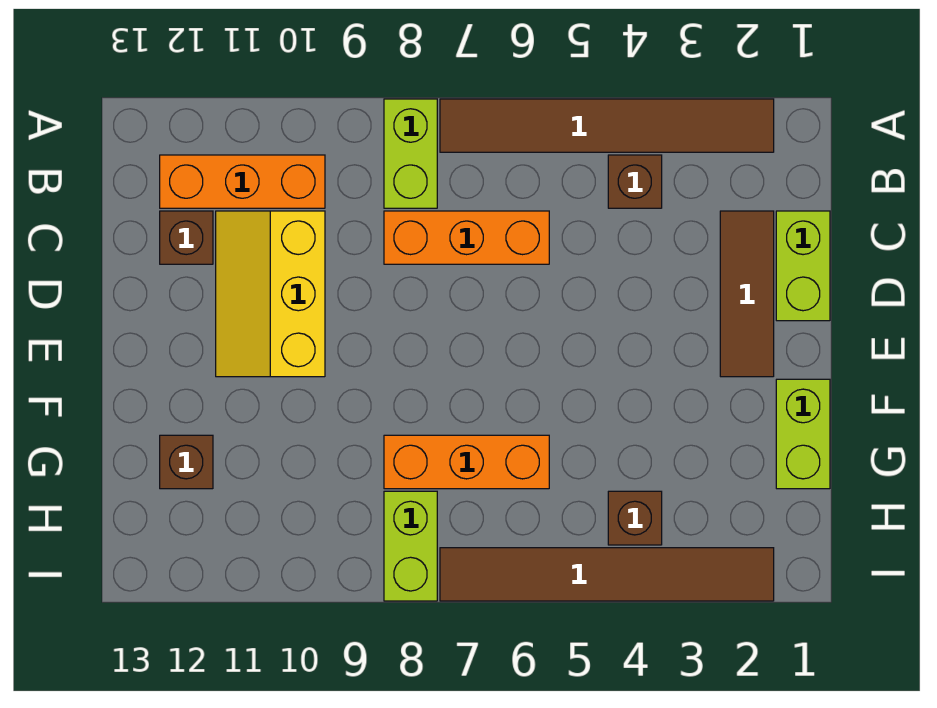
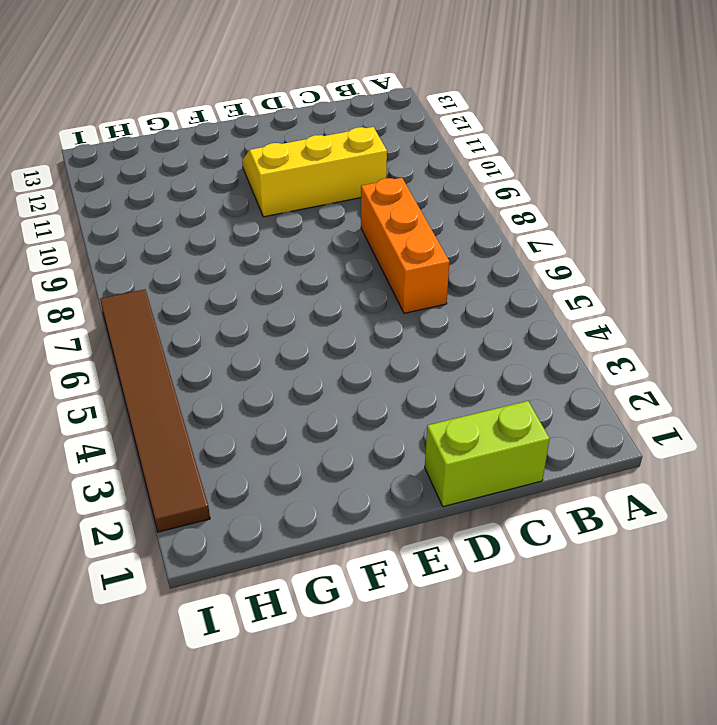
none -> brown tile A2:A7 level 1
none -> lime brick A8:B8 level 1
none -> brown brick B4 level 1

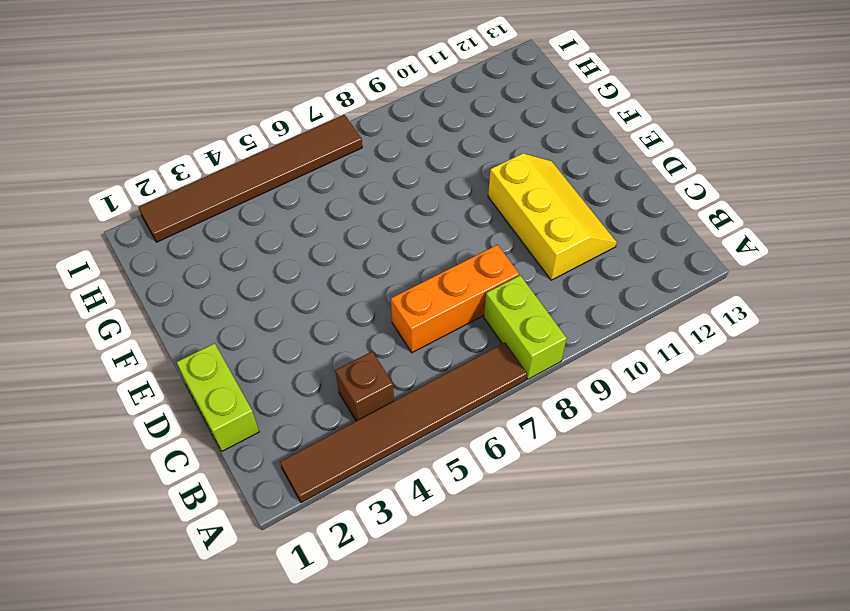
none -> orange brick B10:B12 level 1
none -> brown tile C2:E2 level 1
none -> brown brick C12 level 1

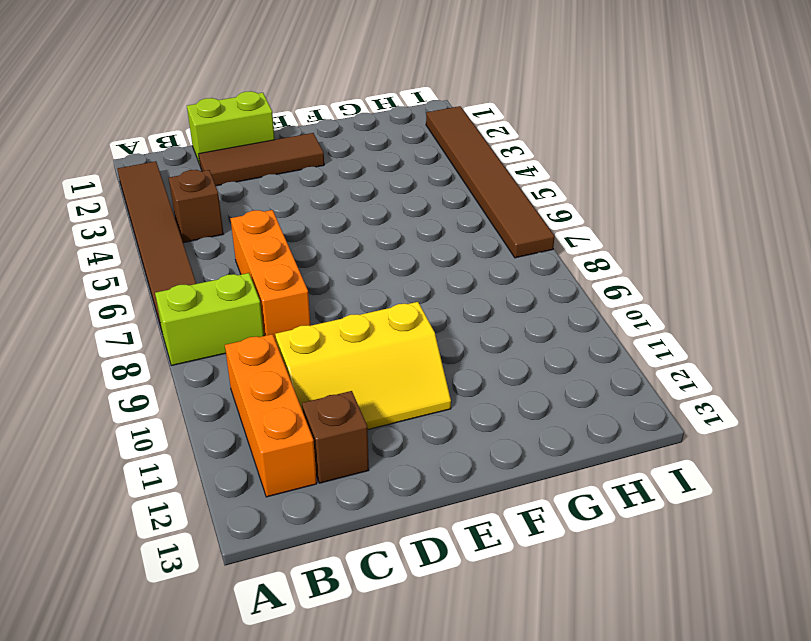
none -> lime brick F1:G1 level 1
none -> orange brick G6:G8 level 1
none -> brown brick G12 level 1

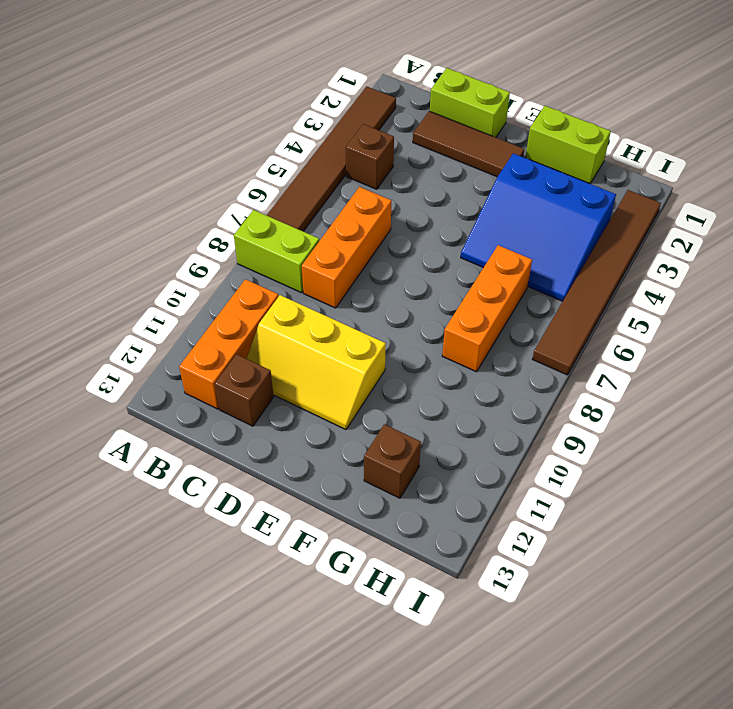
blue slope F3:H5 level 1 top 3 -> brown brick H4 level 1
none -> lime brick H8:I8 level 1

